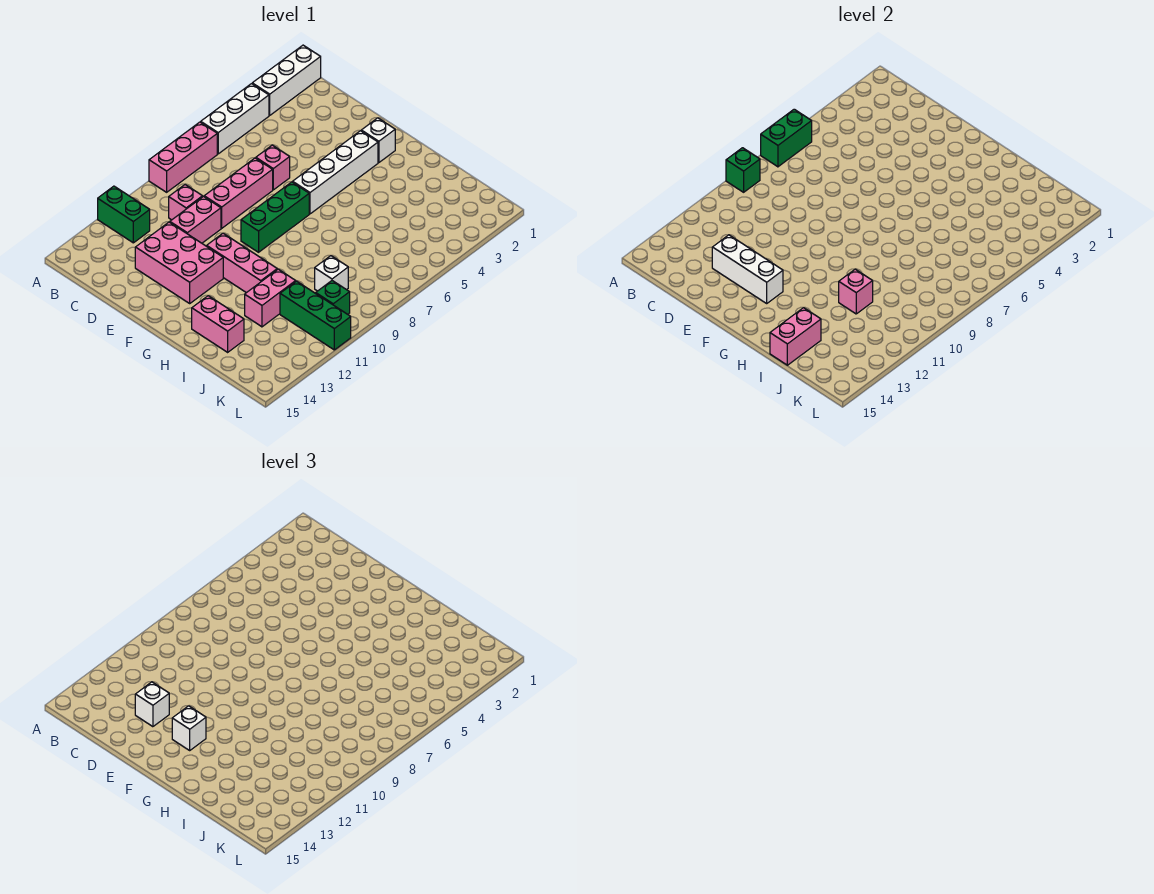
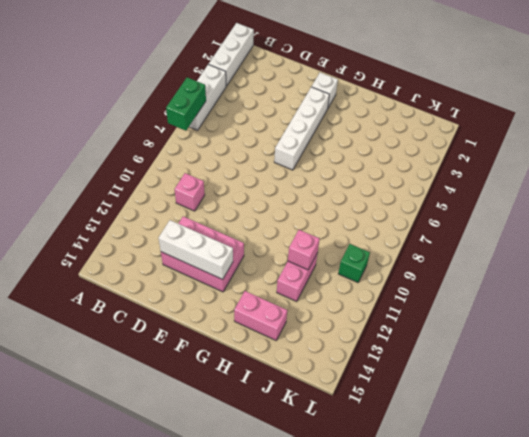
none -> pink brick A7:A9 level 1
none -> green brick A12:B12 level 1
none -> pink brick D6 level 1

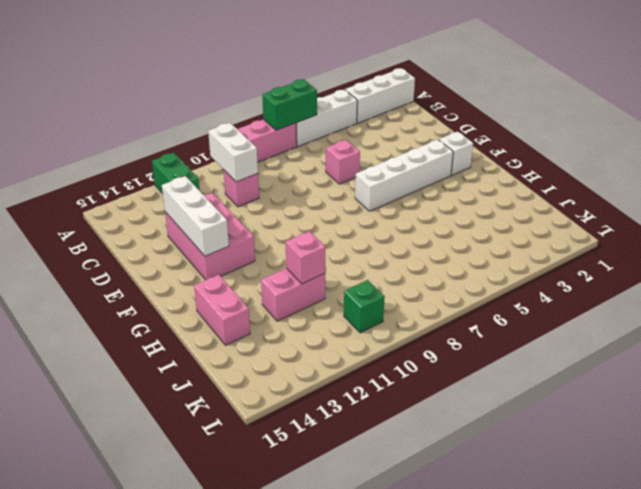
white brick B10:C10 level 2 -> none
none -> pink brick D7:D9 level 1
none -> pink brick D10:D11 level 1
none -> green brick F7:F9 level 1

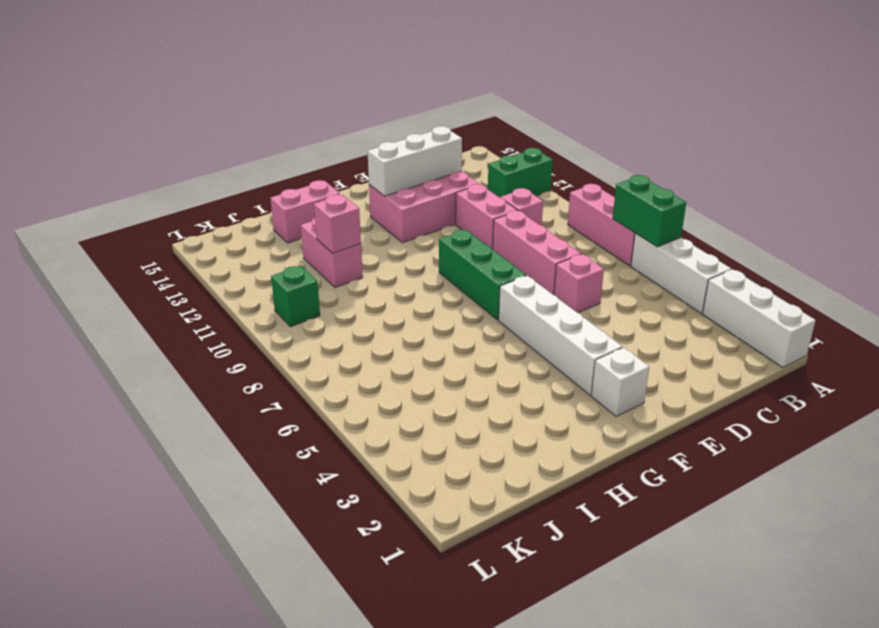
none -> pink brick F11:H11 level 1
none -> white brick J9 level 1
none -> green brick J11:L11 level 1

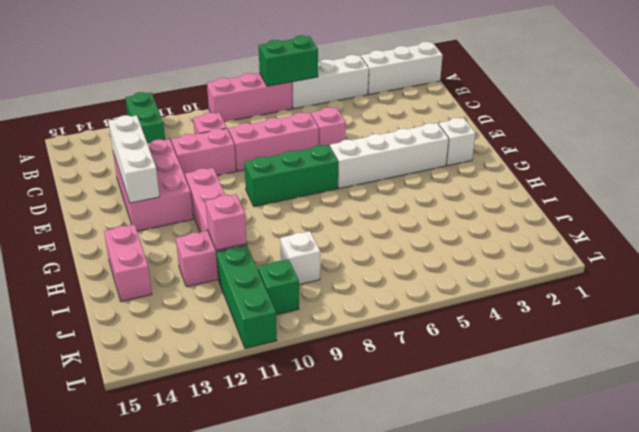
none -> green brick A9 level 2
none -> pink brick I14:I15 level 2
none -> white brick D13 level 3

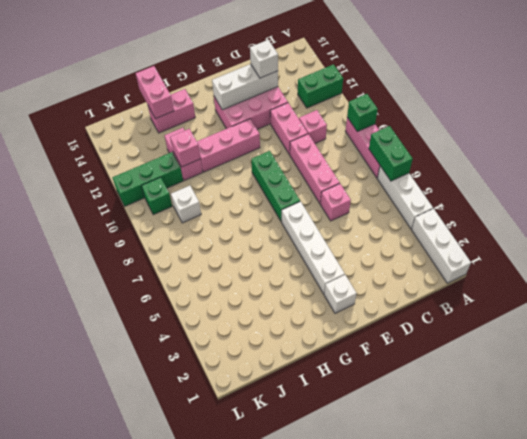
none -> white brick F13 level 3

